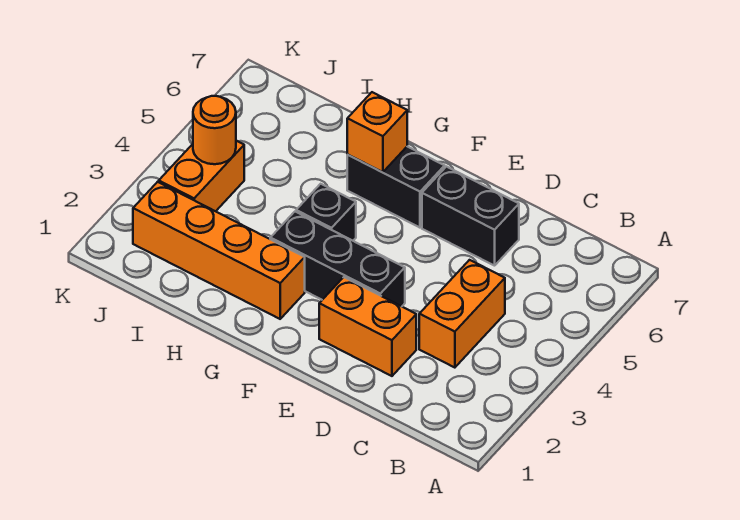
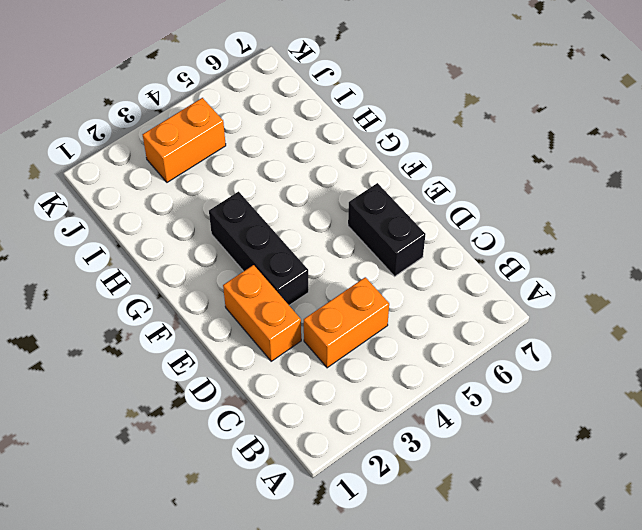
none -> black brick F6:G6 level 1
none -> orange brick G2:J2 level 1

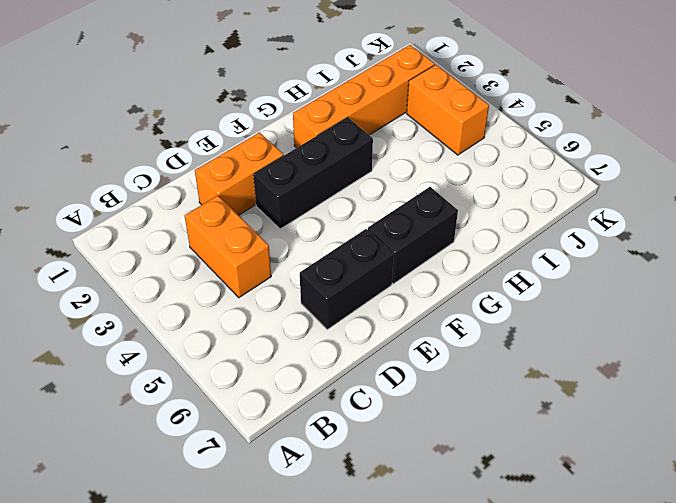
none -> black brick G4 level 1
none -> orange brick G6 level 2

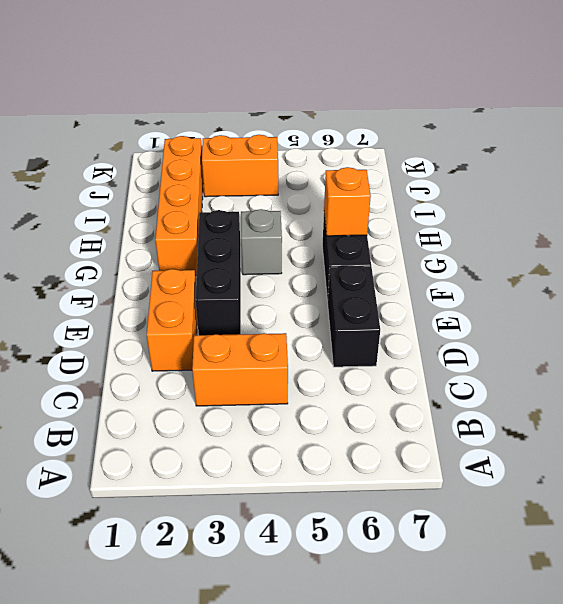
grey brick G4 level 1 -> black brick G4 level 1
none -> orange round brick J4 level 2

